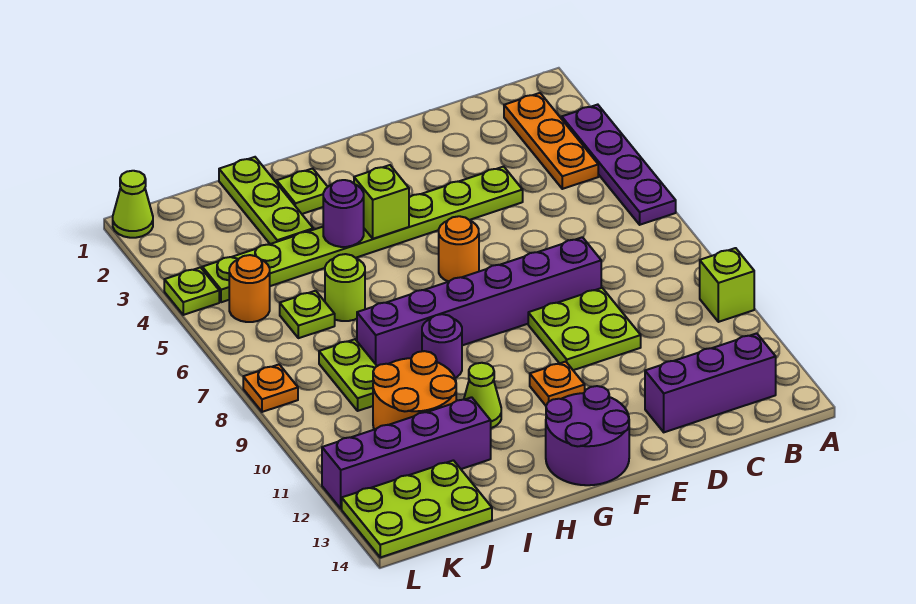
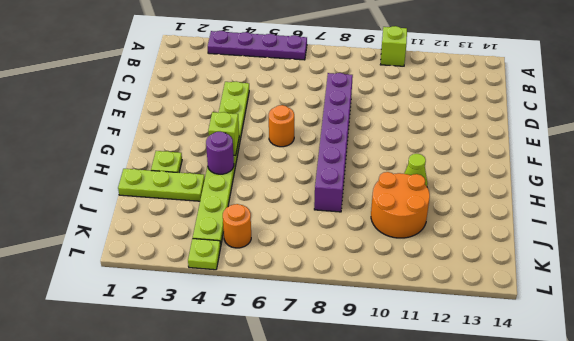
none -> orange plate B2:B4 level 1
none -> purple brick B13:D13 level 1
none -> lime plate D9:E10 level 1

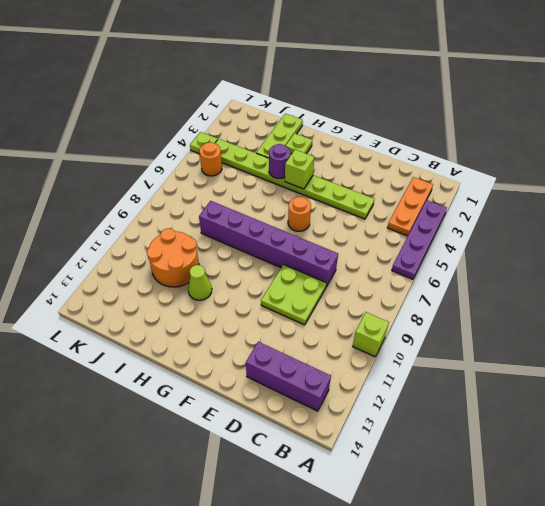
none -> orange plate F11 level 1
none -> purple round brick F13:G14 level 1
none -> purple round brick H9 level 1

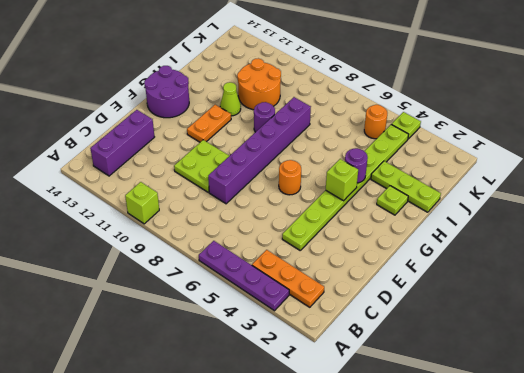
orange plate F11:G11 level 1 -> orange plate F11 level 1
none -> lime round brick I6 level 1
none -> purple brick I12:L12 level 1
none -> lime plate J6 level 1

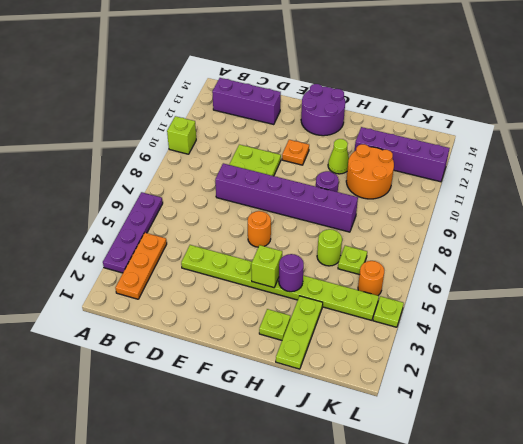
none -> lime plate J8:J9 level 1
none -> lime plate J13:L14 level 1
none -> lime cone L1 level 1

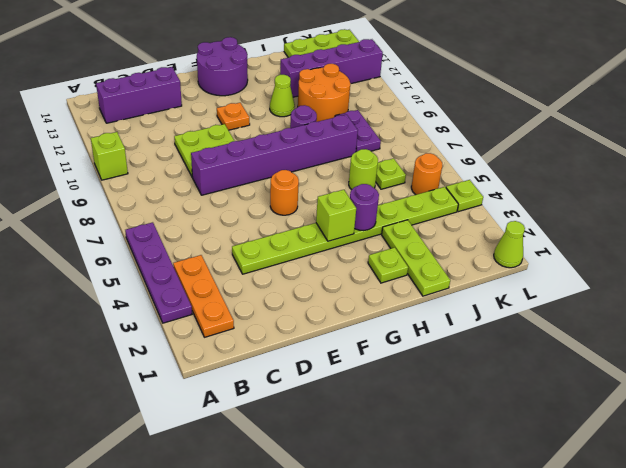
purple plate J8:J9 level 1 -> lime plate J8:J9 level 1
none -> orange plate L8 level 1

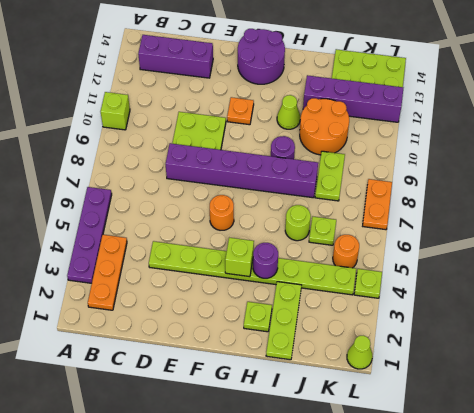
orange plate L7:L8 level 1 -> orange plate L8 level 1

